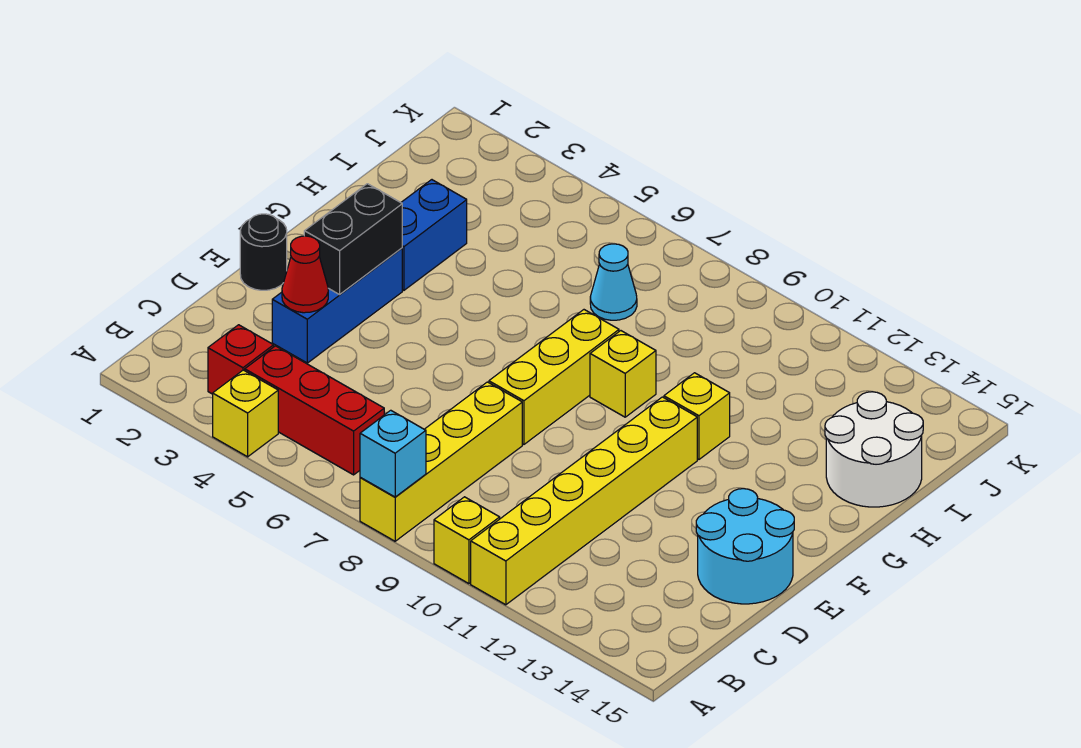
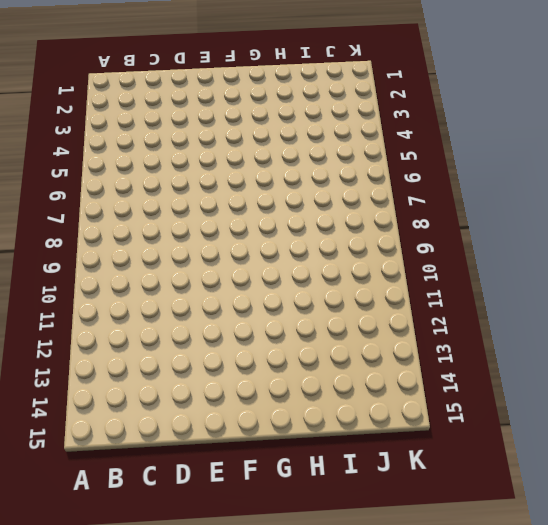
none -> yellow brick A4 level 1
none -> yellow brick A8:D8 level 1
none -> yellow brick A10 level 1

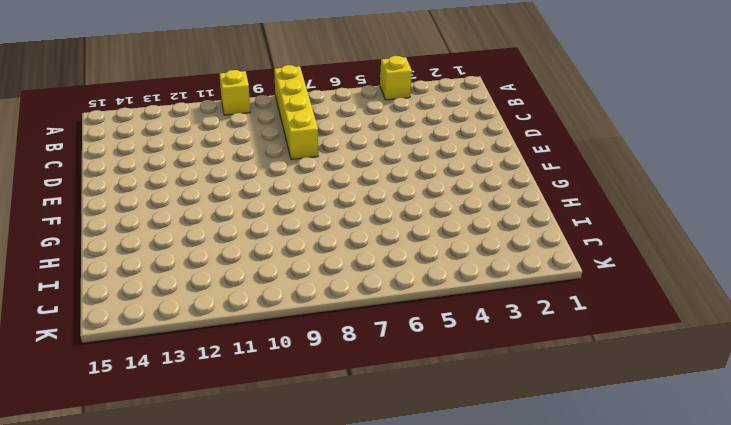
none -> yellow brick A11:F11 level 1
none -> red brick B3 level 1
none -> red brick B4:B6 level 1

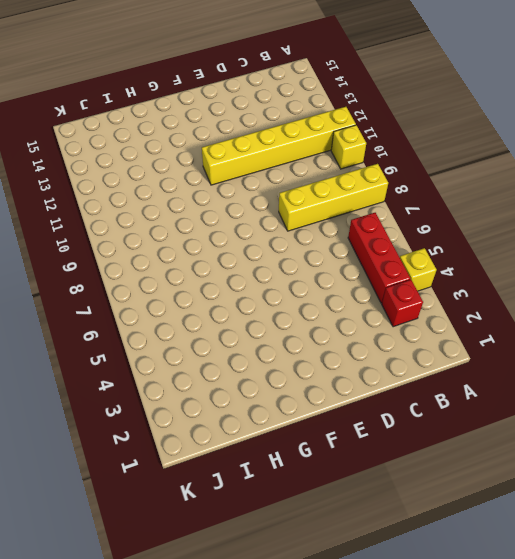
none -> blue brick D3:F3 level 1
none -> cyan round brick D14:E15 level 1
none -> black round brick E1 level 1

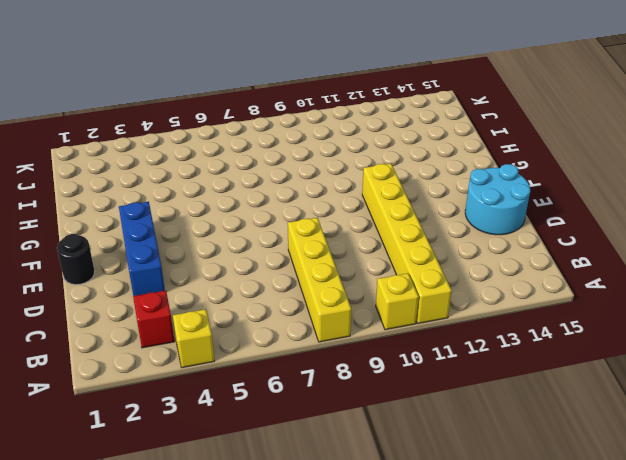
none -> red brick B4:B6 level 1
none -> yellow brick E8:G8 level 1
none -> blue brick G3:H3 level 1

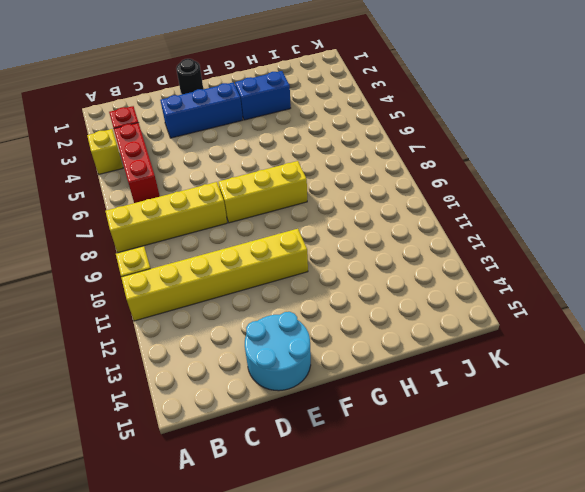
none -> yellow brick G9 level 1
none -> yellow brick G11 level 1
none -> white round brick H14:I15 level 1

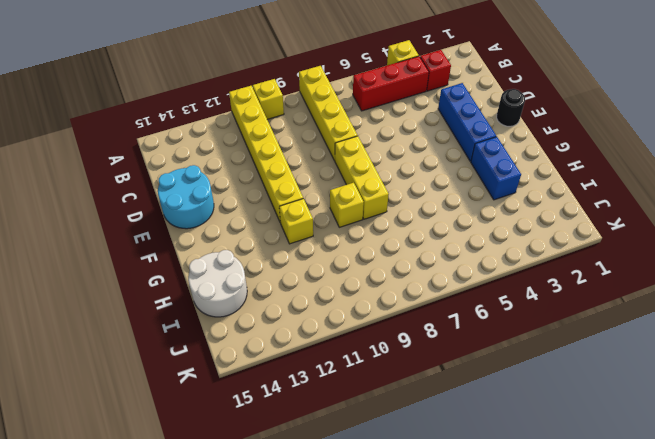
none -> cyan cone I7 level 1
none -> cyan brick A8 level 2
none -> red cone D3 level 2

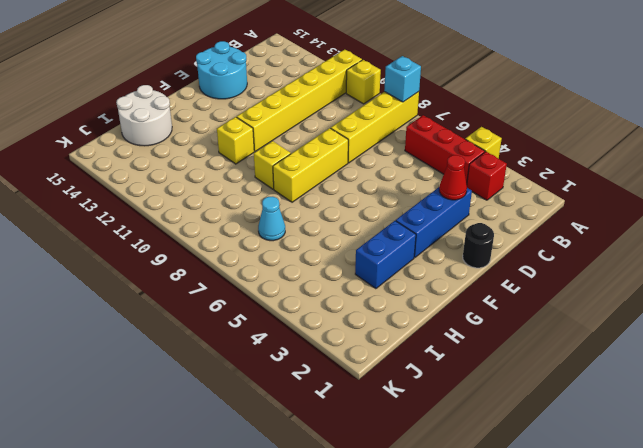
none -> black brick E3:F3 level 2

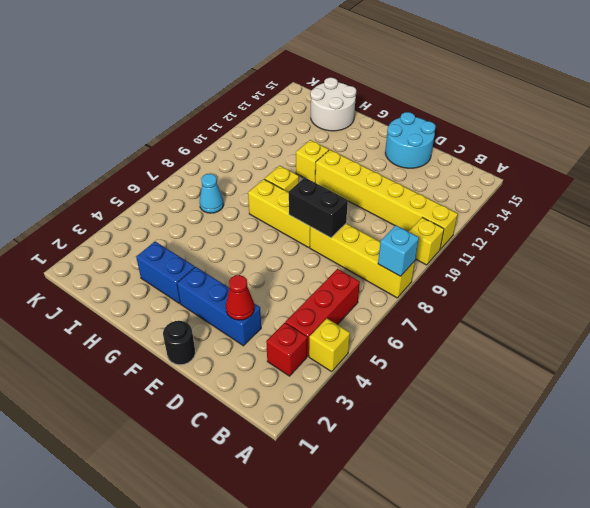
black brick D8:E8 level 2 -> black brick E3:F3 level 2

